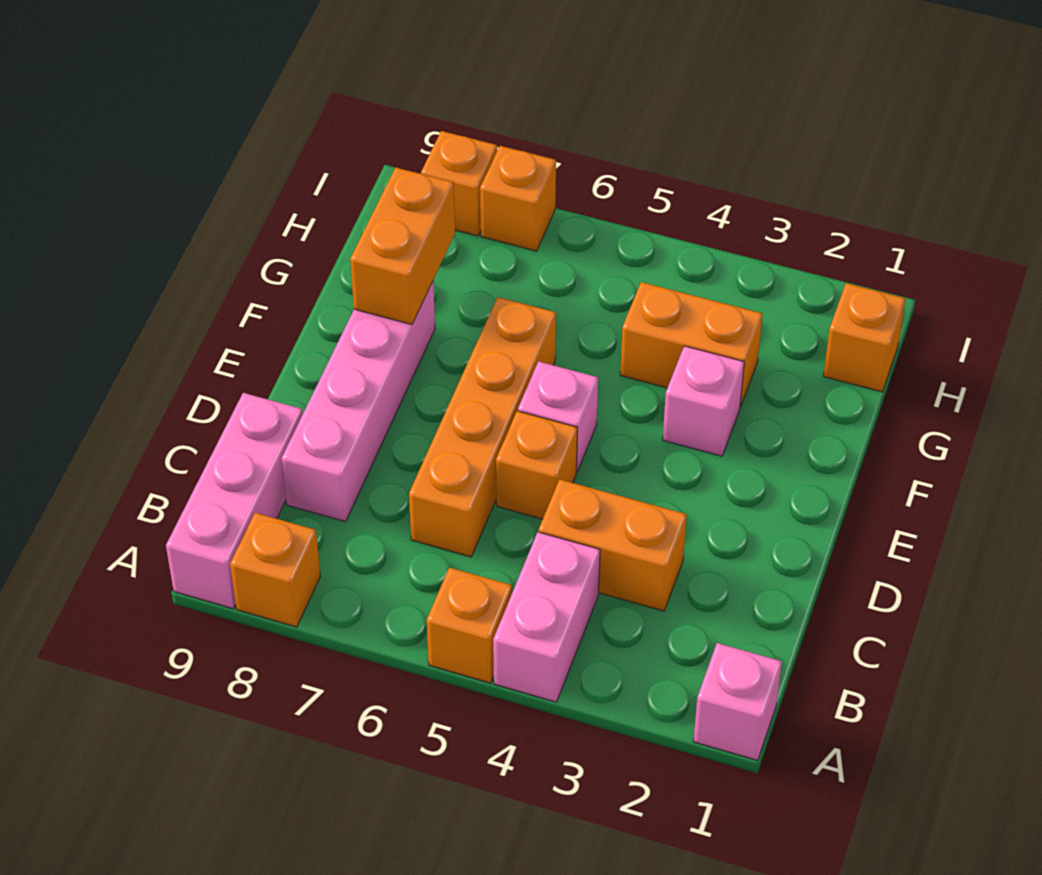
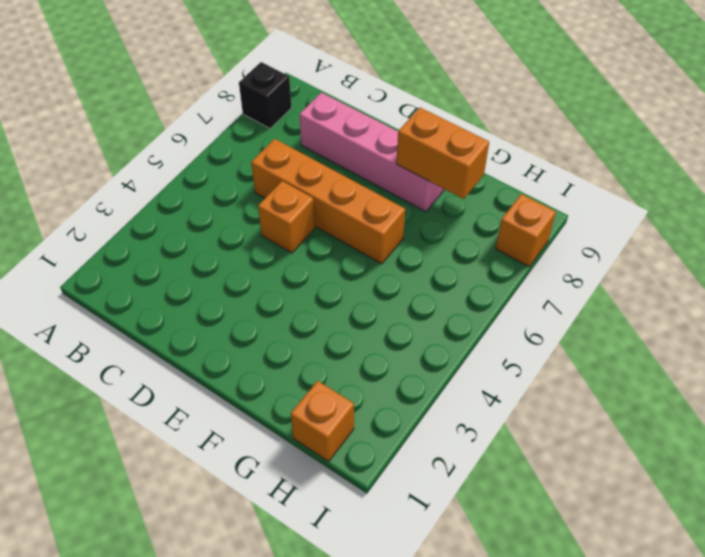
black brick A8 level 1 -> orange brick A8 level 1
none -> pink brick A1 level 1
none -> pink brick A4:B4 level 1
none -> orange brick A5 level 1

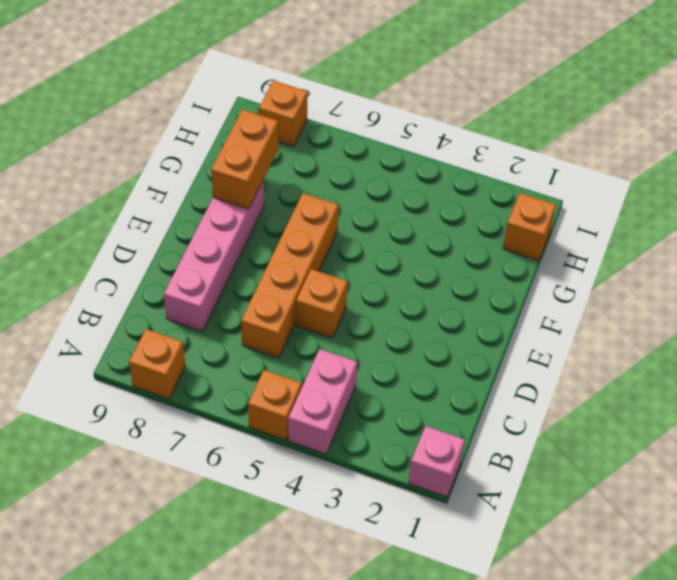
none -> pink brick A9:C9 level 1
none -> orange brick C3:C4 level 1
none -> pink brick E5 level 1

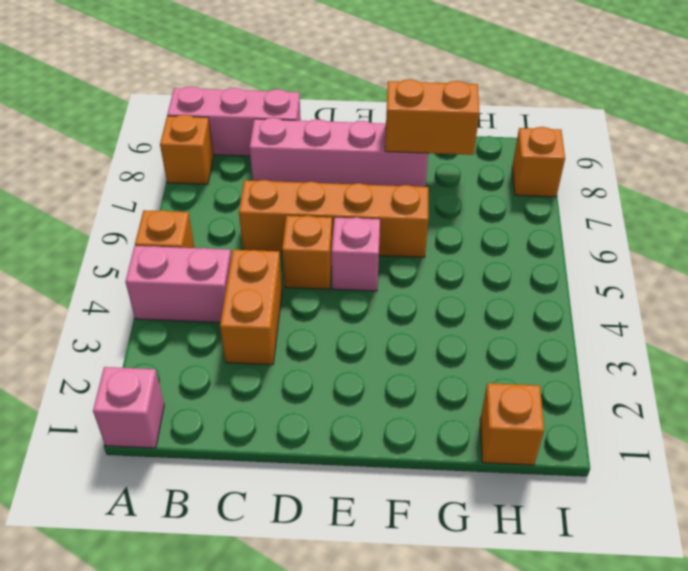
none -> pink brick F3 level 1
none -> orange brick G3:G4 level 1
none -> orange brick I7 level 1

